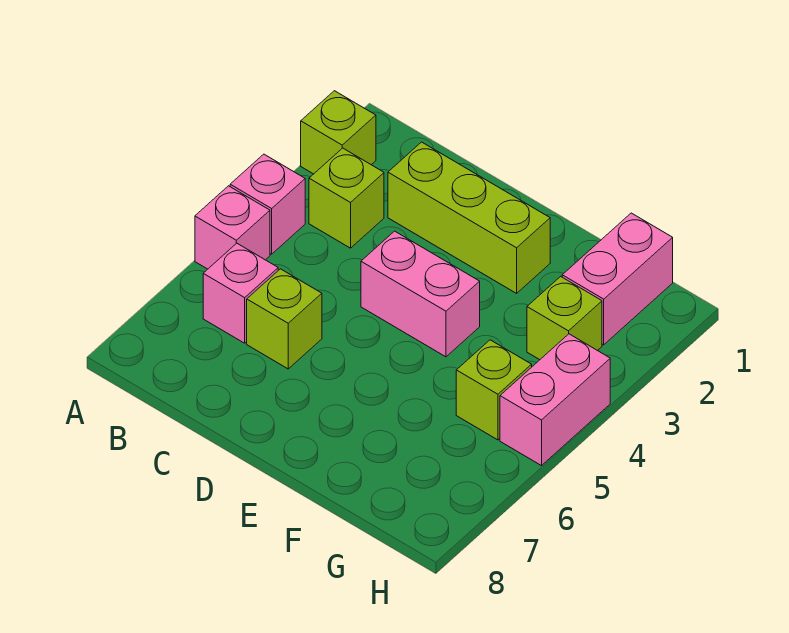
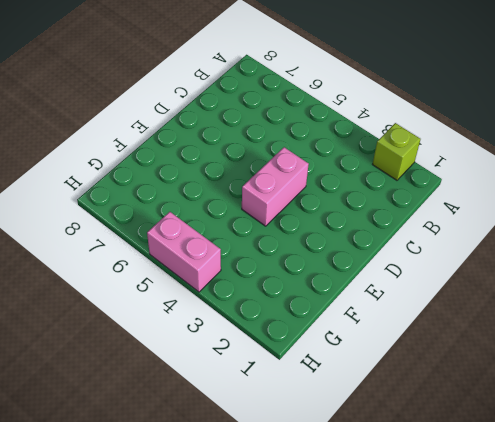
none -> pink brick A4 level 1
none -> pink brick A5 level 1
none -> lime brick B3 level 1

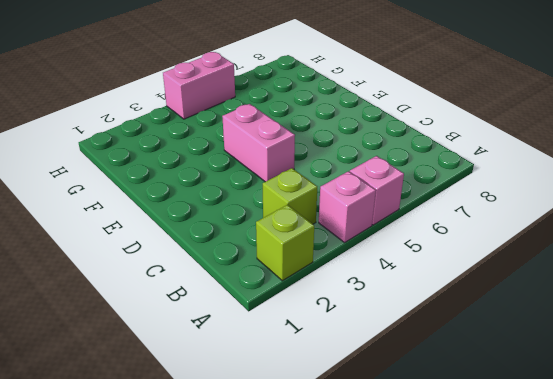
none -> pink brick B6 level 1
none -> lime brick C2:E2 level 1
none -> lime brick C6 level 1

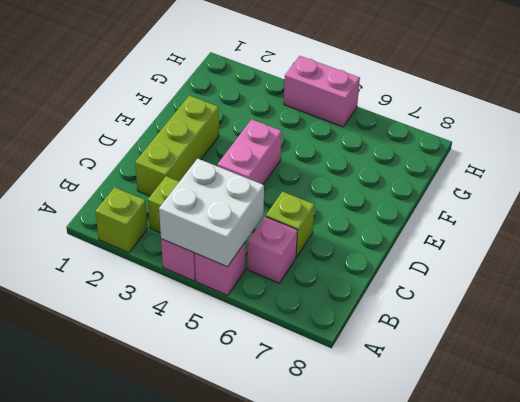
white brick A4:B5 level 2 -> none
none -> pink brick G1:G2 level 1
none -> lime brick G3 level 1
none -> lime brick G5 level 1

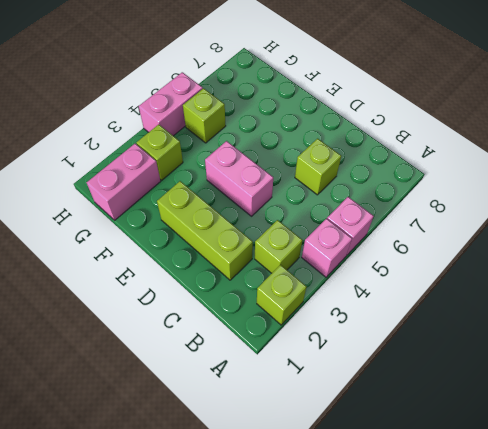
none -> pink brick B6 level 1

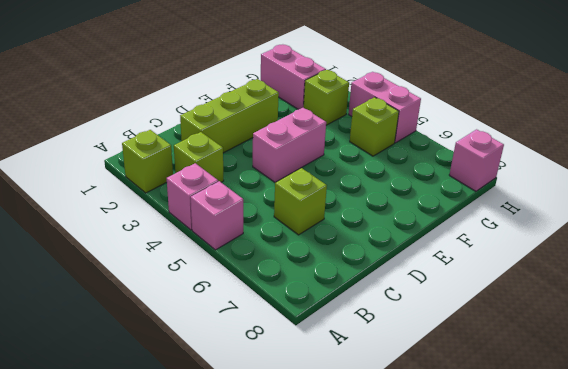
pink brick H8 level 1 -> pink brick B6 level 1

